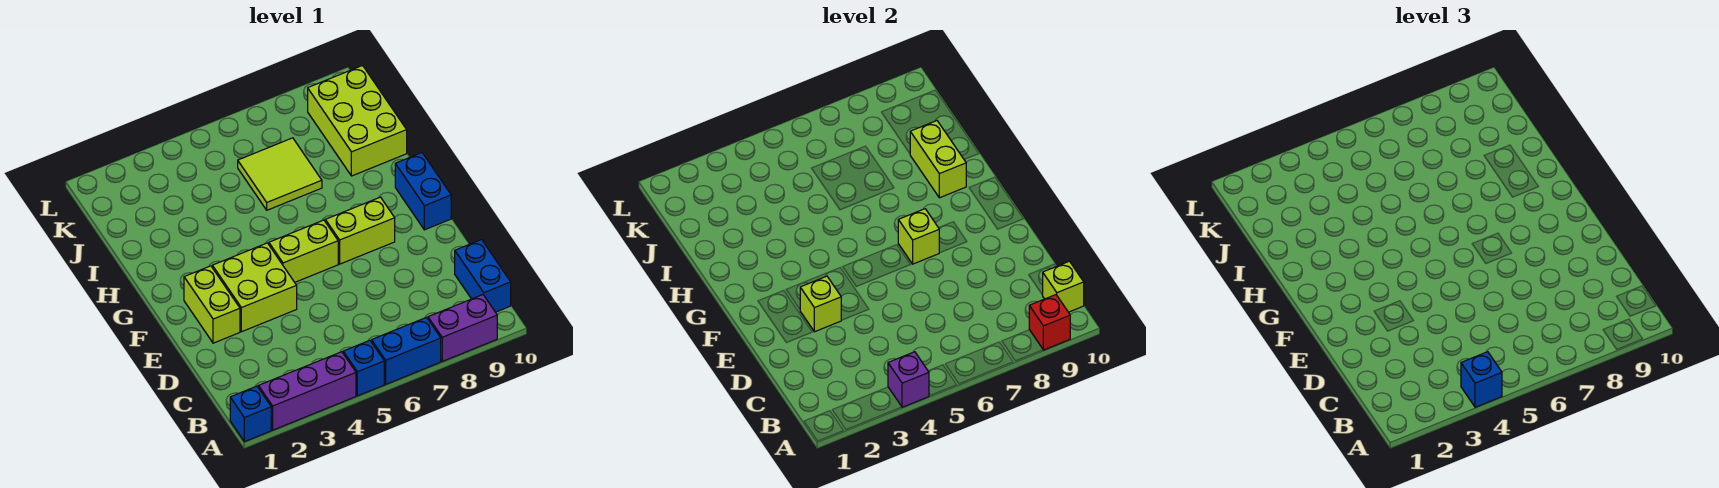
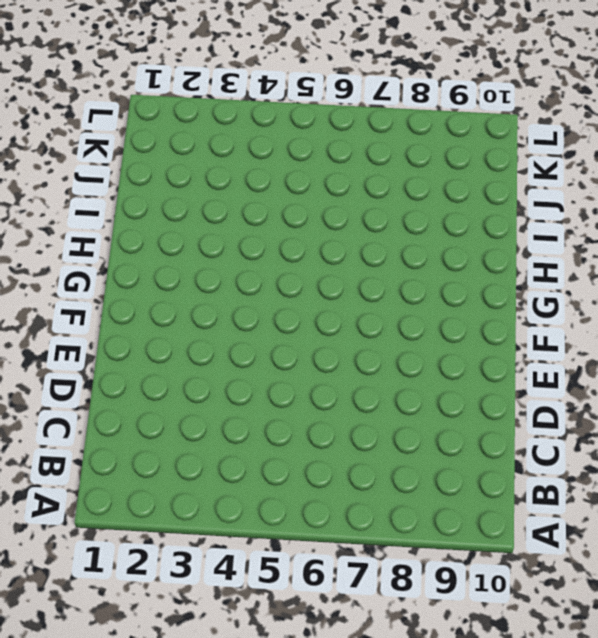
none -> blue brick A1 level 1
none -> purple brick A2:A4 level 1
none -> blue brick A5 level 1

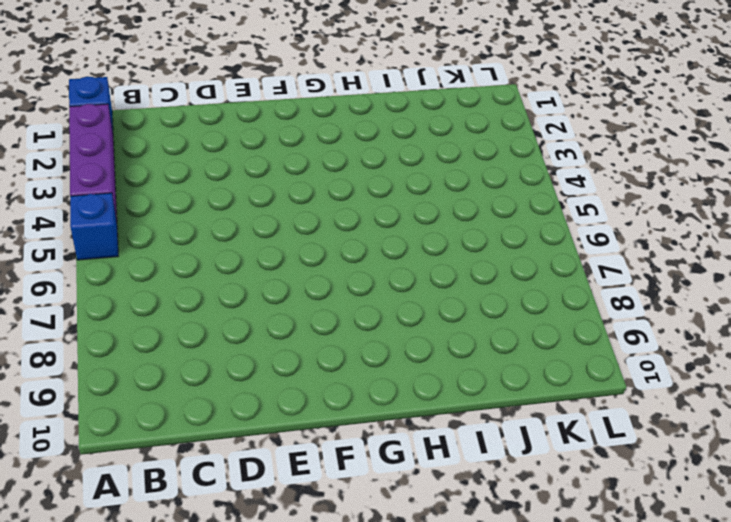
none -> blue brick A6:A7 level 1
none -> purple brick A8:A9 level 1
none -> blue brick B10:C10 level 1

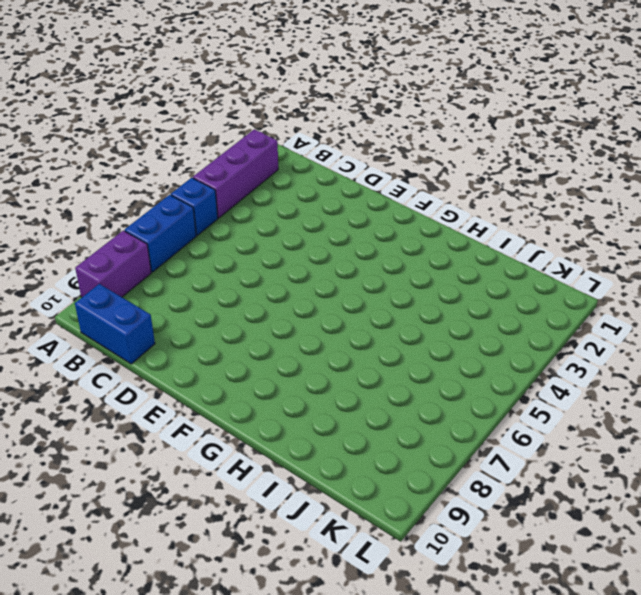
none -> blue brick A1 level 1
none -> lime brick E2:F2 level 1
none -> lime brick E3:F4 level 1

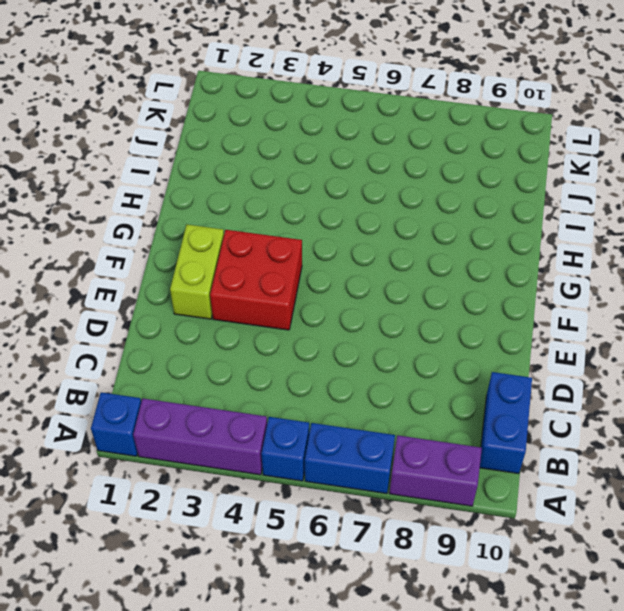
red brick E3:F4 level 1 -> lime brick E3:F4 level 1
none -> lime brick F5:F6 level 1
none -> lime brick F7:F8 level 1
none -> blue brick F10:G10 level 1

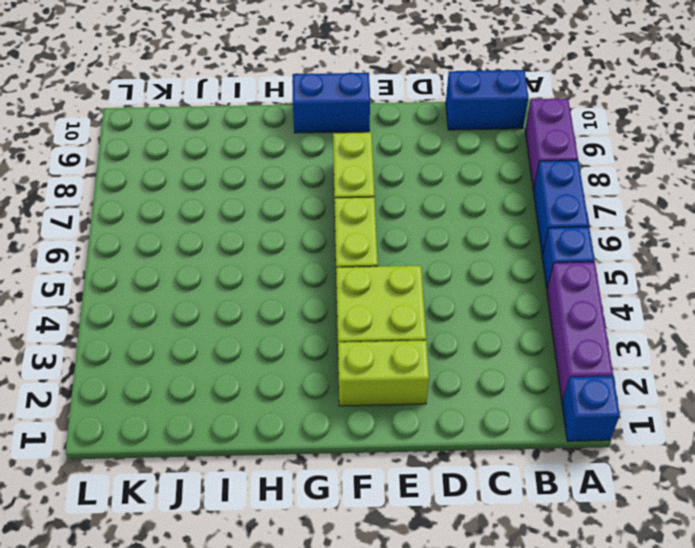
none -> lime tile I6:J7 level 1
none -> lime brick I9:K10 level 1
none -> purple brick A4 level 2

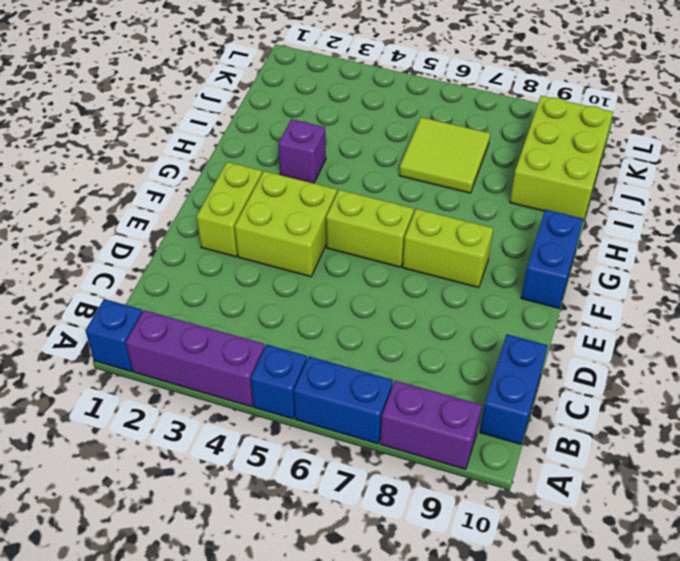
purple brick H3 level 1 -> purple brick A4 level 2
none -> red brick A9 level 2
none -> lime brick B10 level 2
none -> lime brick E3 level 2

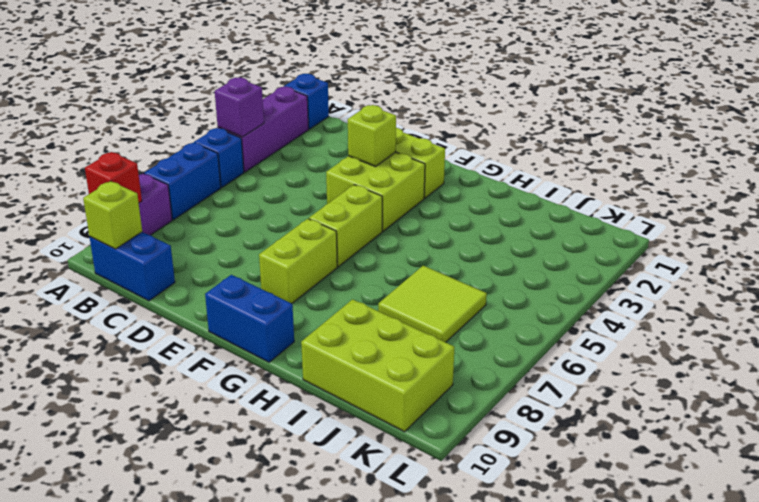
none -> lime brick F7 level 2
none -> lime brick H9:I9 level 2
none -> blue brick A4 level 3

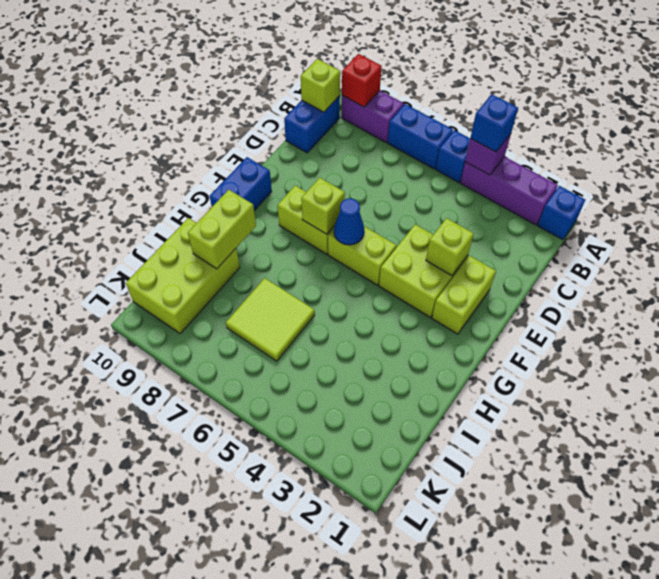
blue cone F6 level 2 -> none

